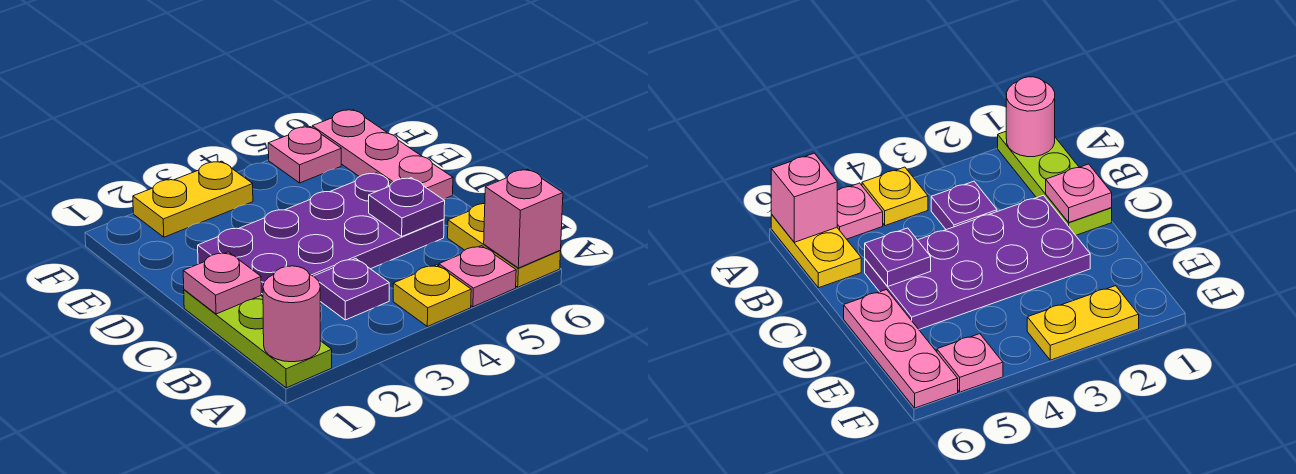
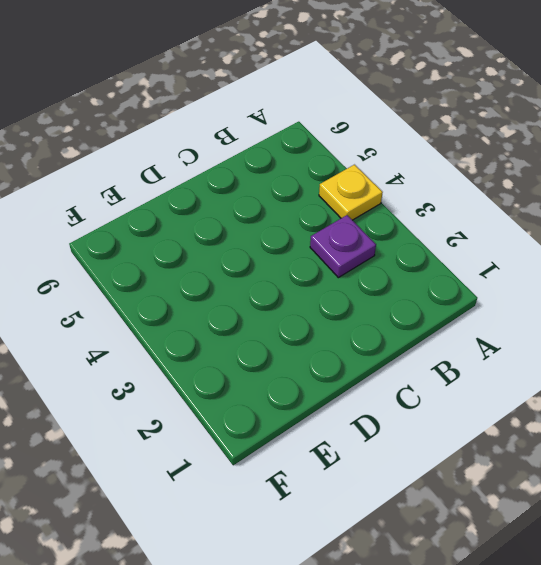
none -> lime plate A1:C1 level 1
none -> pink plate A5 level 1
none -> yellow plate A6:B6 level 1

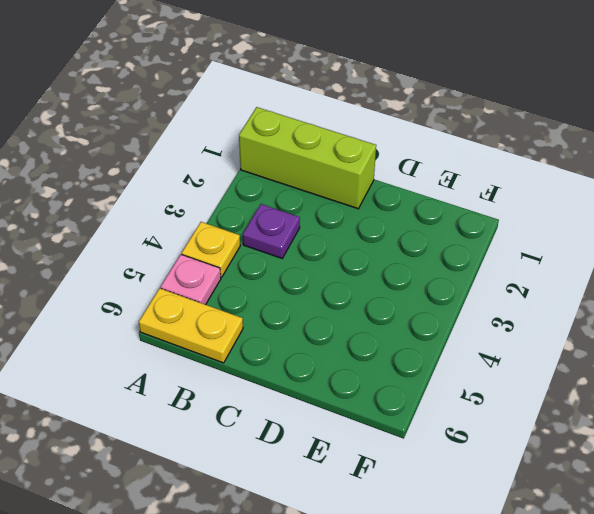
lime brick A1:C1 level 1 -> lime plate A1:C1 level 1
none -> purple plate C2:D5 level 1
none -> pink plate D6:F6 level 1
none -> yellow plate F2:F3 level 1

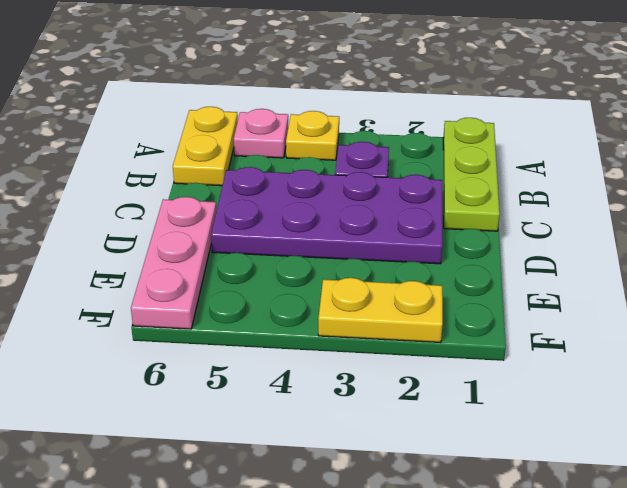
none -> pink plate F5 level 1
none -> pink round brick A1 level 2
none -> pink brick A6 level 2

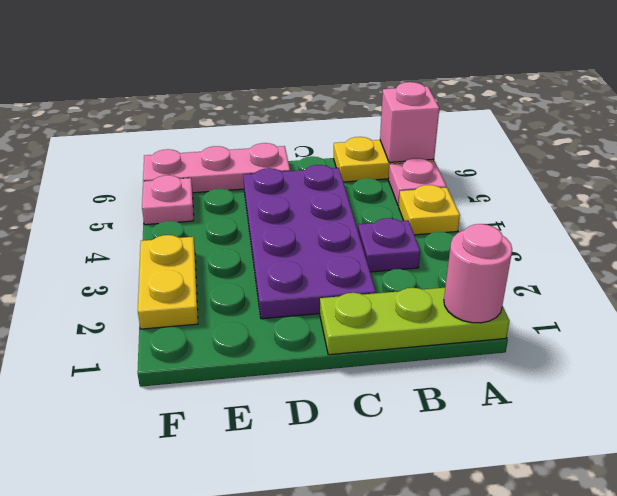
none -> pink plate C1 level 2
none -> purple plate C5 level 2

